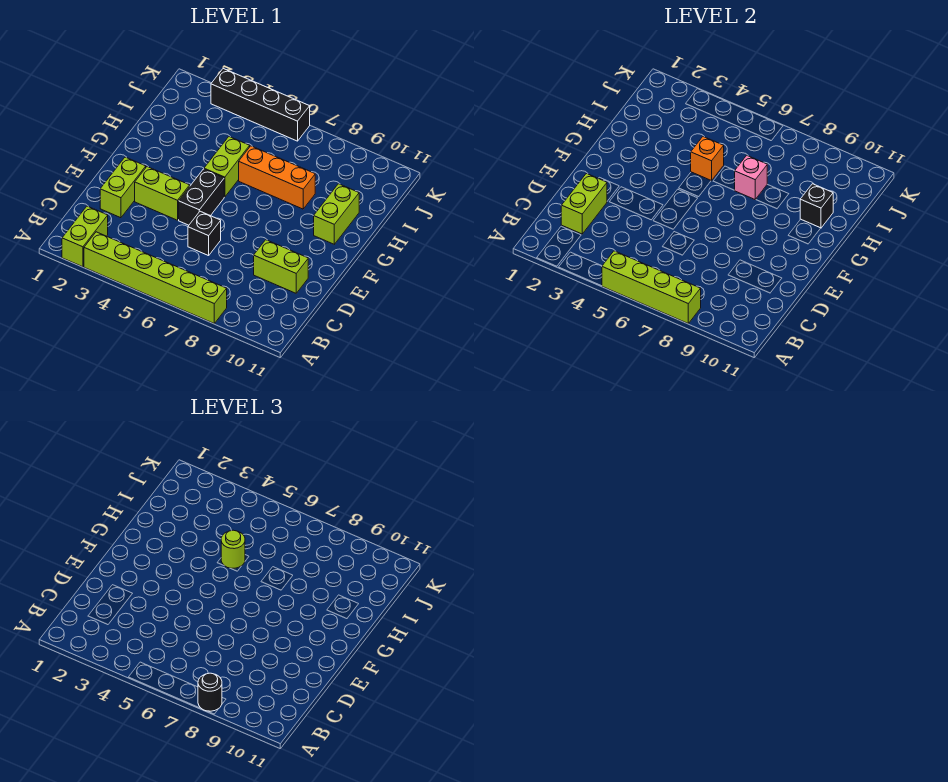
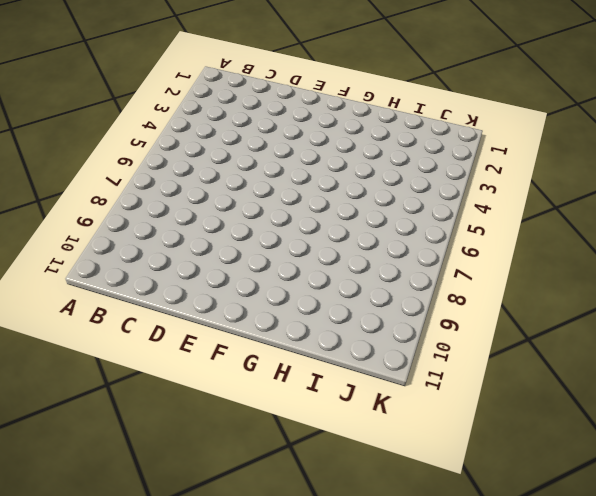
none -> lime brick A2:B2 level 1
none -> lime brick A3:A8 level 1
none -> lime brick D2:E2 level 1

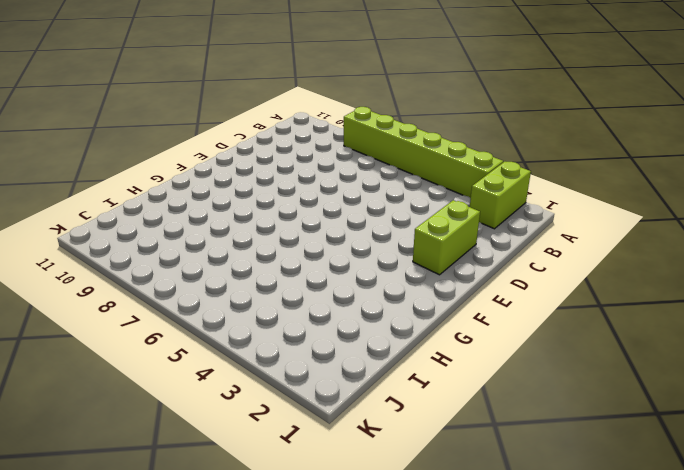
none -> black brick D6 level 1
none -> lime brick D9:D10 level 1
none -> lime brick E3:E4 level 1

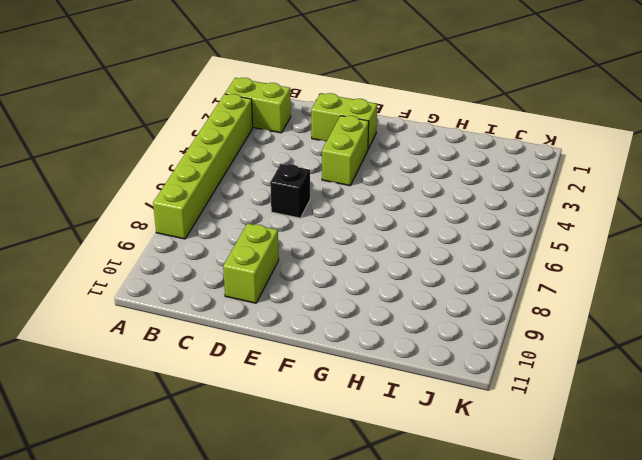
none -> black brick E5:F5 level 1
none -> lime brick G5:H5 level 1
none -> lime brick G10:H10 level 1

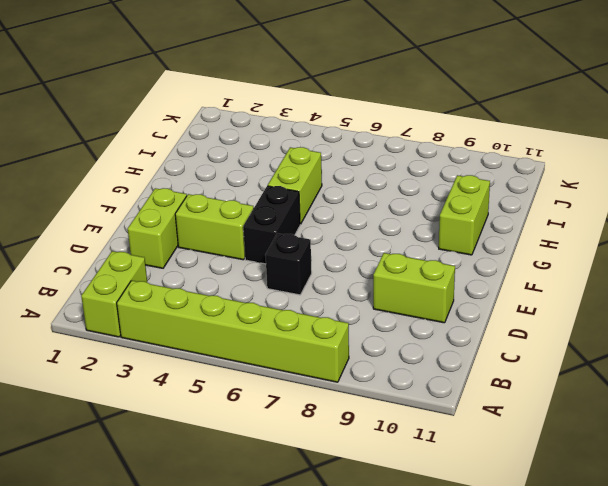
none -> orange brick H6:H8 level 1
none -> black brick K3:K6 level 1
none -> lime brick A5:A8 level 2

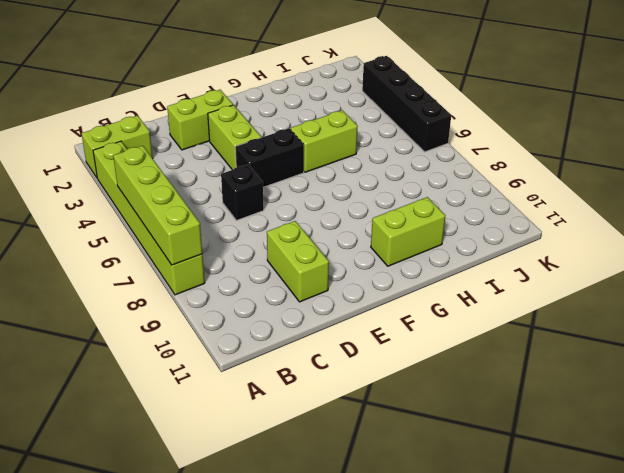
none -> orange brick H6:H8 level 1
none -> lime brick C2:D2 level 2
none -> orange brick H5 level 2

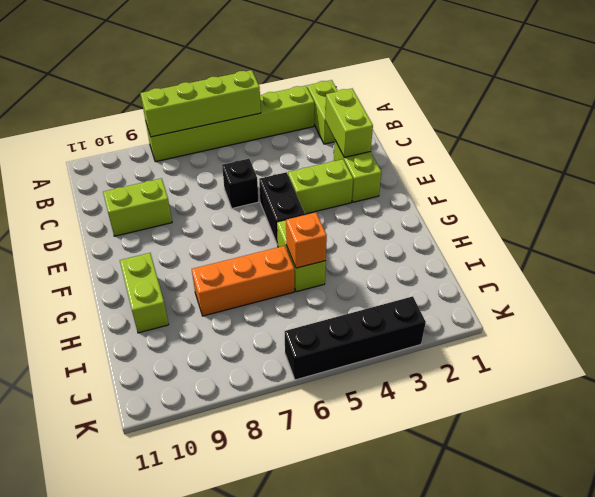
none -> pink brick H7 level 2
none -> black brick H10 level 2
none -> black round brick A8 level 3

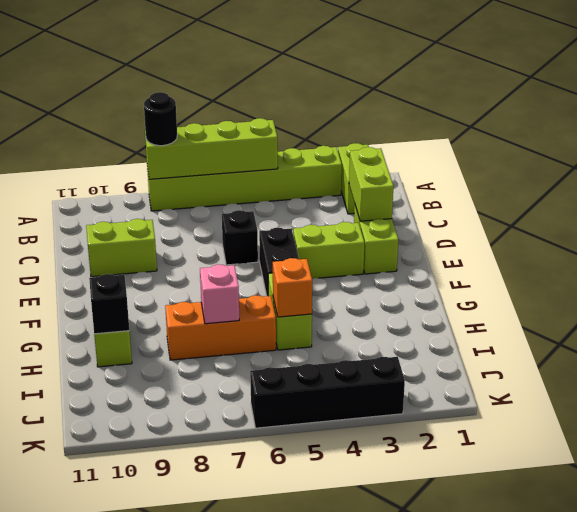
none -> lime round brick H5 level 3

